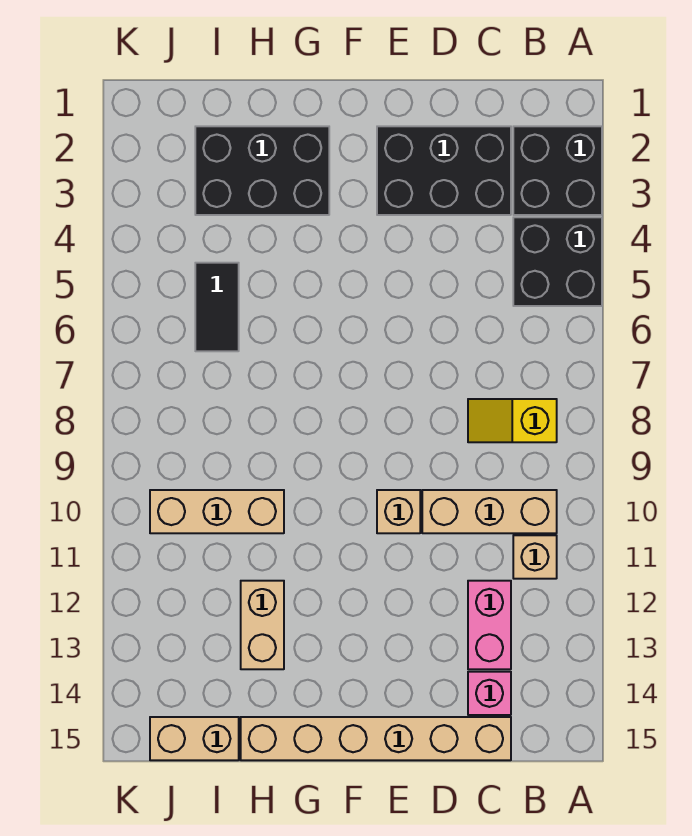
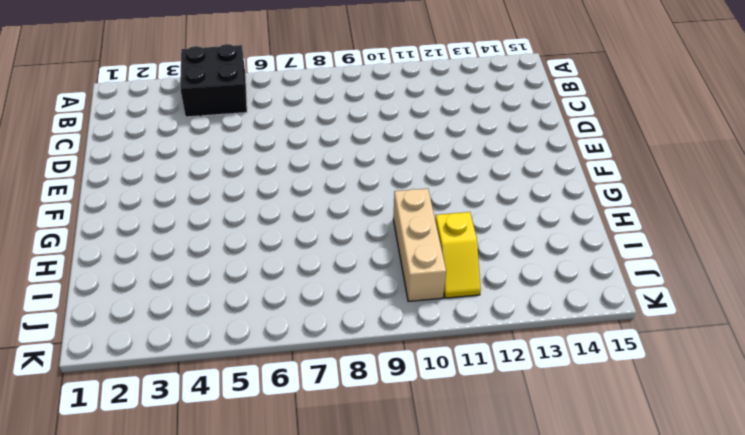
yellow slope I11:J11 level 1 top I -> yellow slope B8:C8 level 1 top B
none -> black brick A2:B3 level 1
none -> tan brick B10:D10 level 1
none -> tan brick B11 level 1

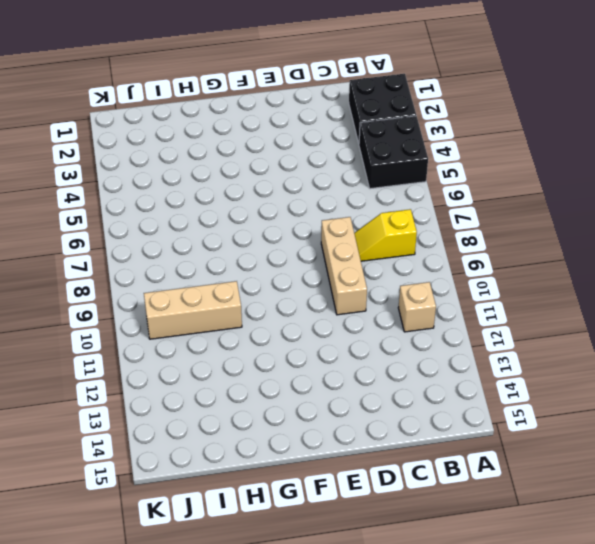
tan brick D8:D10 level 1 -> tan brick B10:D10 level 1
none -> black brick C2:E3 level 1
none -> pink brick C12:C13 level 1
none -> pink brick C14 level 1

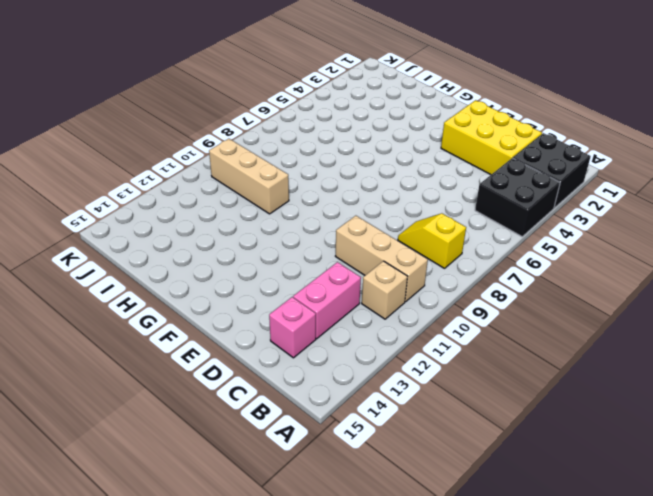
yellow brick C2:E3 level 1 -> black brick C2:E3 level 1
none -> tan brick C15:H15 level 1
none -> tan brick E10 level 1
none -> black brick G2:I3 level 1

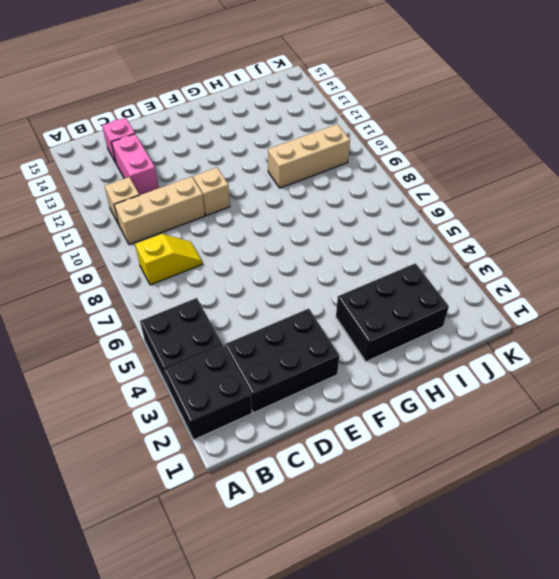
none -> tan brick C15:H15 level 1
none -> tan brick H12:H13 level 1
none -> black tile I5:I6 level 1

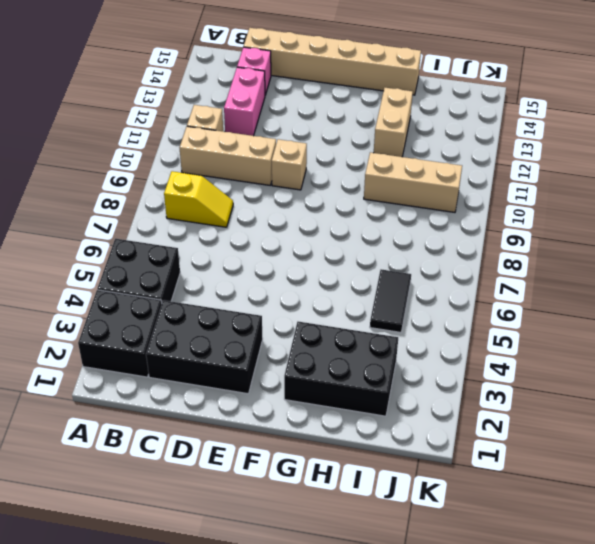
none -> tan brick I15:J15 level 1

